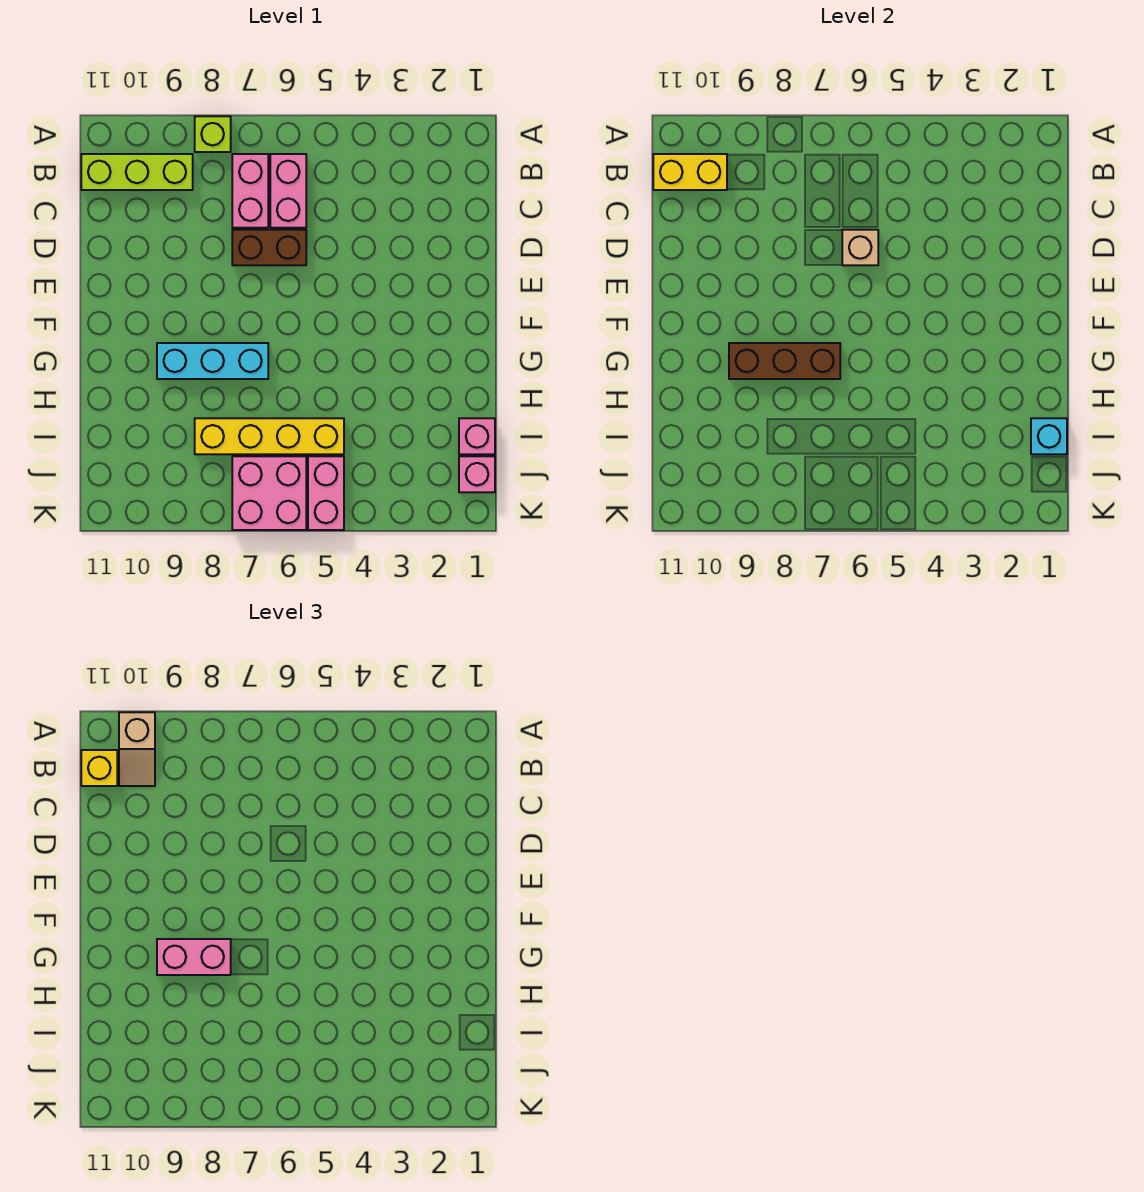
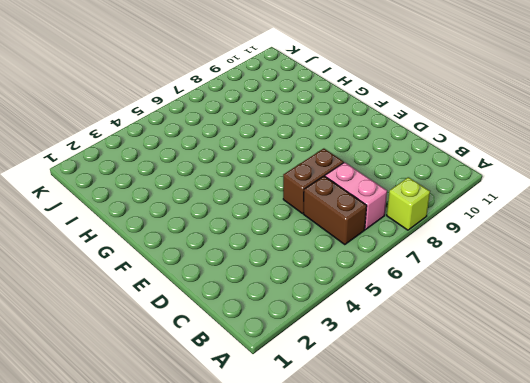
brown brick B6:C6 level 1 -> pink brick B6:C6 level 1
none -> lime brick B9:B11 level 1
none -> cyan brick G7:G9 level 1
none -> pink brick I1 level 1

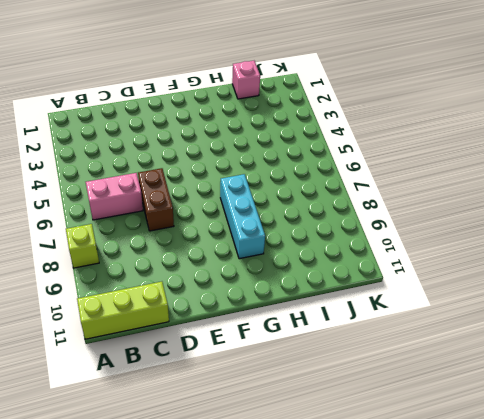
lime brick A11:C11 level 1 -> lime brick B9:B11 level 1
none -> pink brick B7:C7 level 1
none -> yellow brick I5:I8 level 1
none -> pink brick J1 level 1

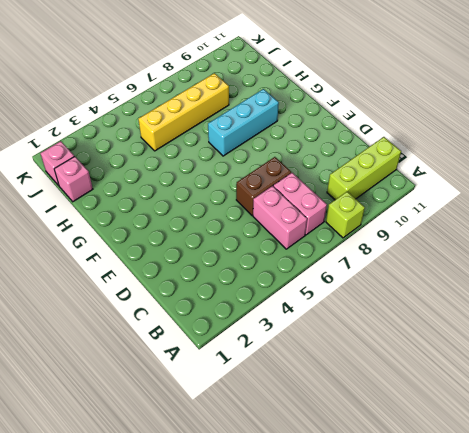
none -> pink brick J5:K5 level 1
none -> pink brick J6:K7 level 1
none -> yellow brick B10:B11 level 2

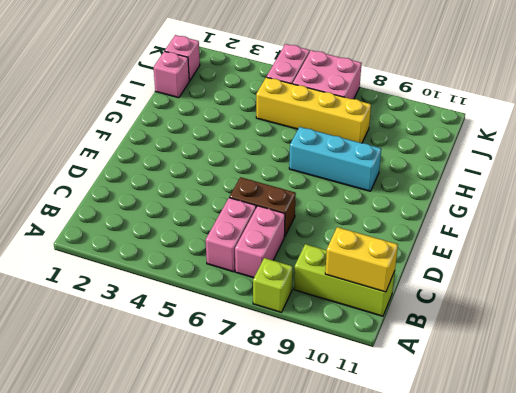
none -> tan brick D6 level 2
none -> brown brick G7:G9 level 2
none -> cyan brick I1 level 2

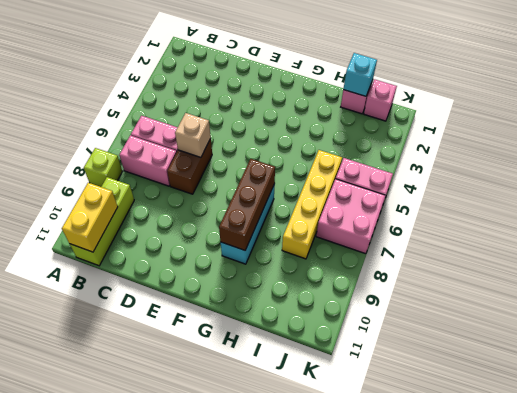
none -> tan slope A10:B10 level 3 top A
none -> yellow brick B11 level 3
none -> pink brick G8:G9 level 3

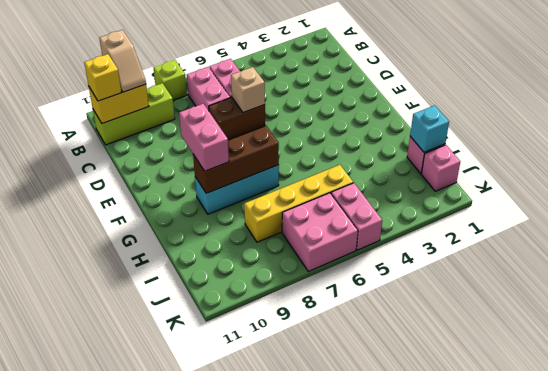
pink brick F9:G9 level 3 -> pink brick G8:G9 level 3

